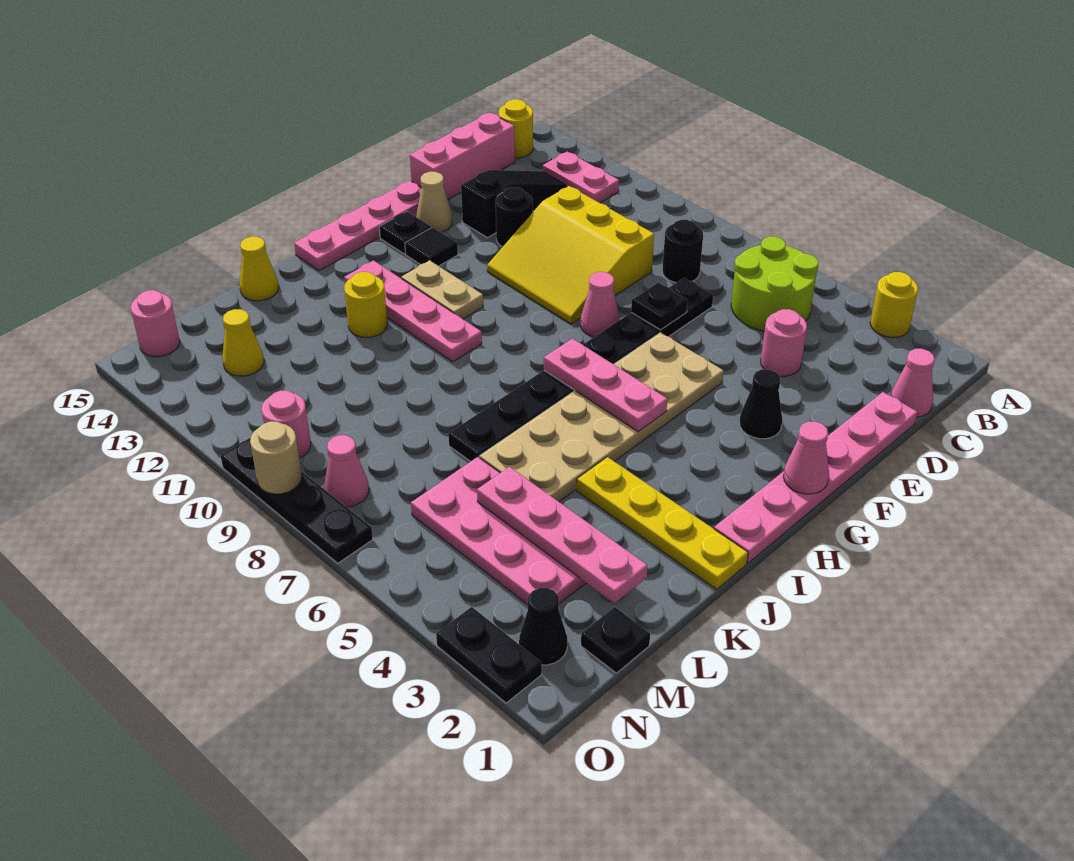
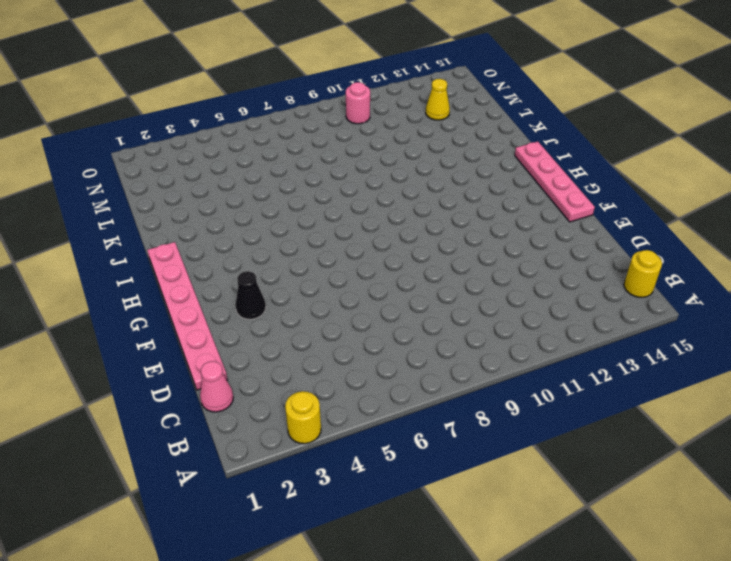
none -> lime round brick B5:C6 level 1
none -> pink plate B12:B13 level 1
none -> black round brick C8 level 1
none -> black slope C13:E13 level 1 top E

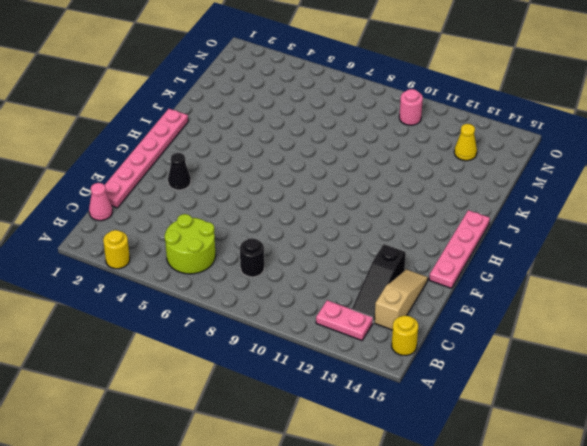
tan slope C14:E14 level 1 top C -> none
none -> pink brick C15:E15 level 1
none -> pink round brick D4 level 1
none -> black plate D7:K7 level 1
none -> yellow slope D9:F11 level 1 top D

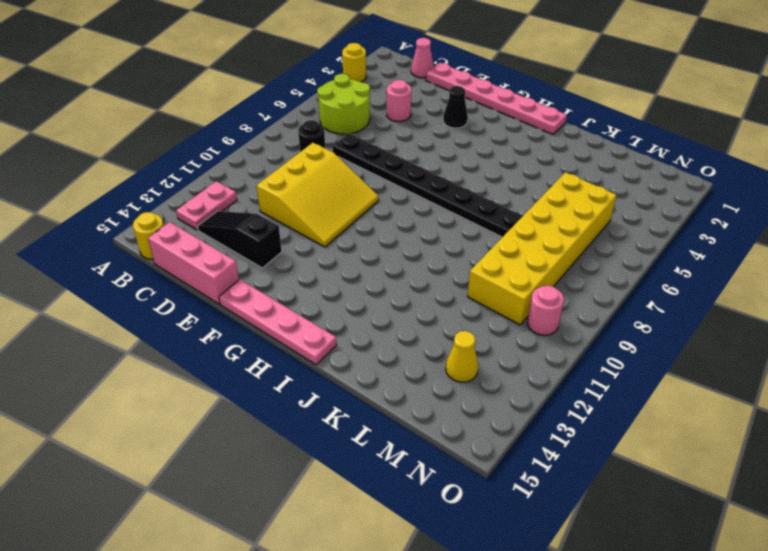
yellow brick L5:M10 level 1 -> pink plate L3:M6 level 1
none -> black round brick E12 level 1
none -> tan plate F5:K6 level 1
none -> pink cone F8 level 1
none -> tan cone F14 level 1

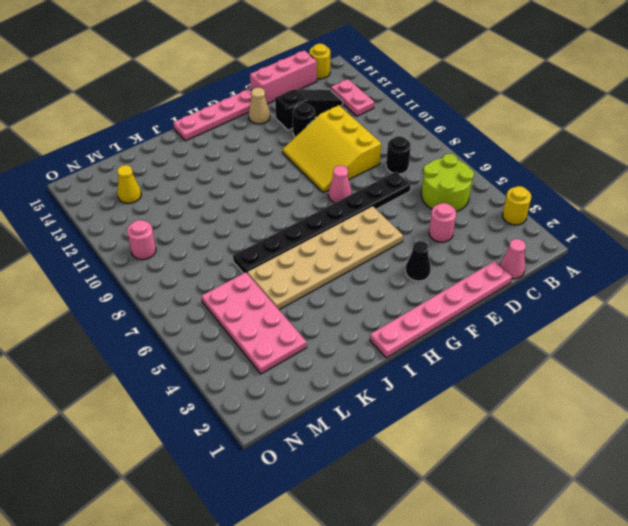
none -> black tile G13 level 1
none -> black plate G14 level 1
none -> tan plate H11:H12 level 1
none -> pink plate I10:I13 level 1

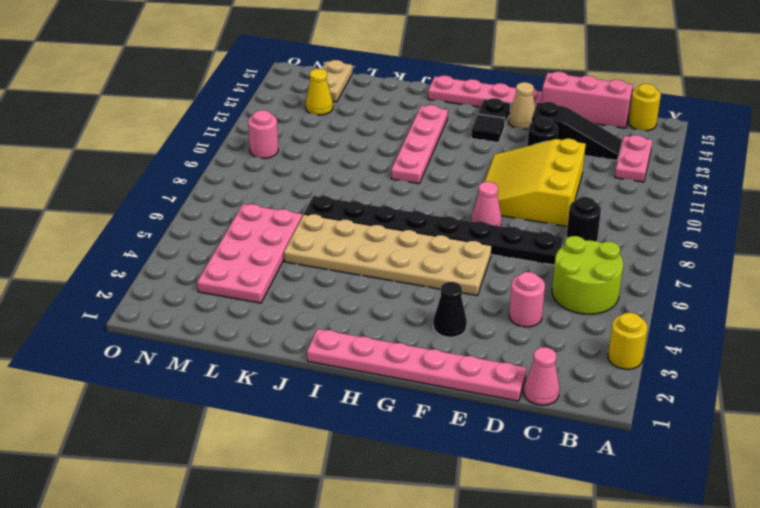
tan plate M14:M15 level 1 -> tan plate H11:H12 level 1
none -> yellow plate J1:J4 level 1
none -> yellow round brick J12 level 1
none -> yellow cone K15 level 1
none -> black plate M1 level 1

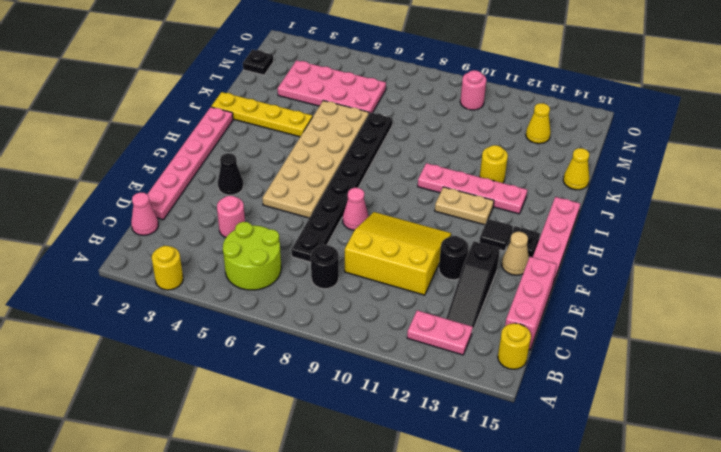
none -> black cone N2 level 1
none -> pink cone N8 level 1
none -> pink round brick N15 level 1
none -> black plate O2:O3 level 1

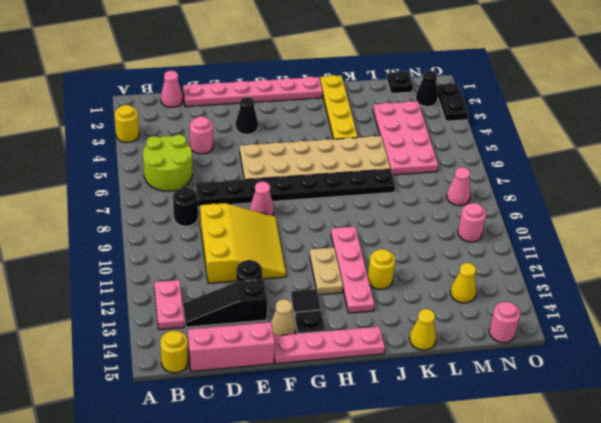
none -> black plate O7:O10 level 1
none -> black plate E7 level 2
none -> pink cone G1 level 2
none -> pink plate H5:H7 level 2

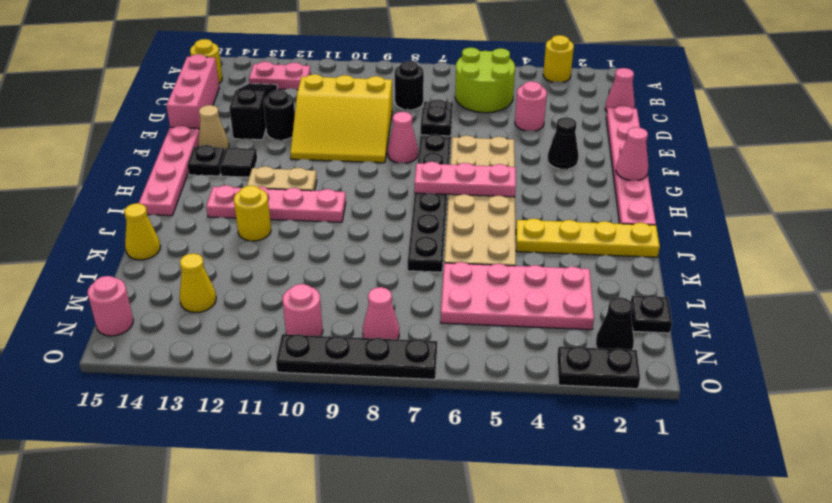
none -> pink plate L2:L5 level 2
none -> tan round brick O9 level 2

